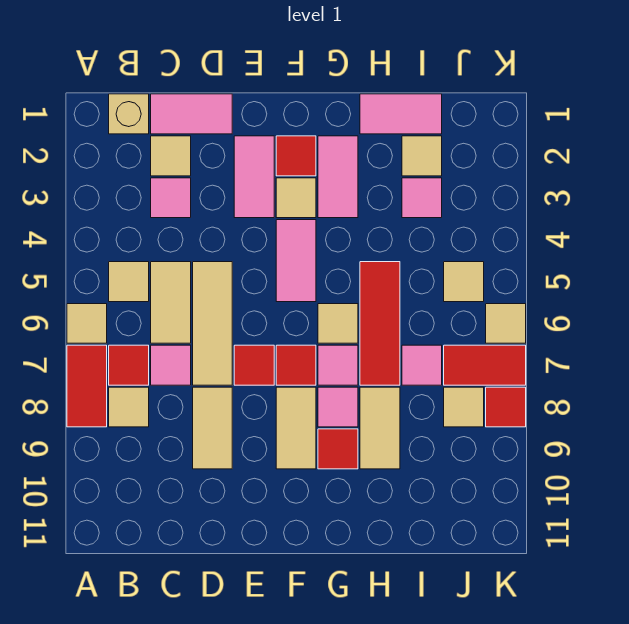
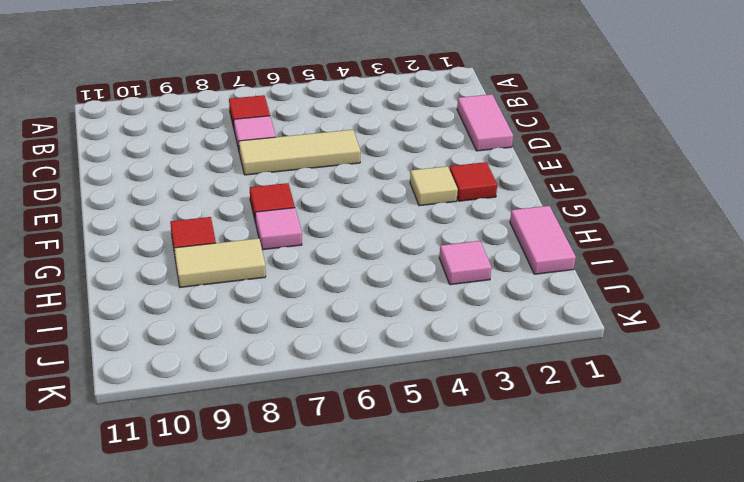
none -> tan tile A6 level 1
none -> red tile A7:A8 level 1
none -> tan brick B1 level 1
none -> tan tile B5 level 1

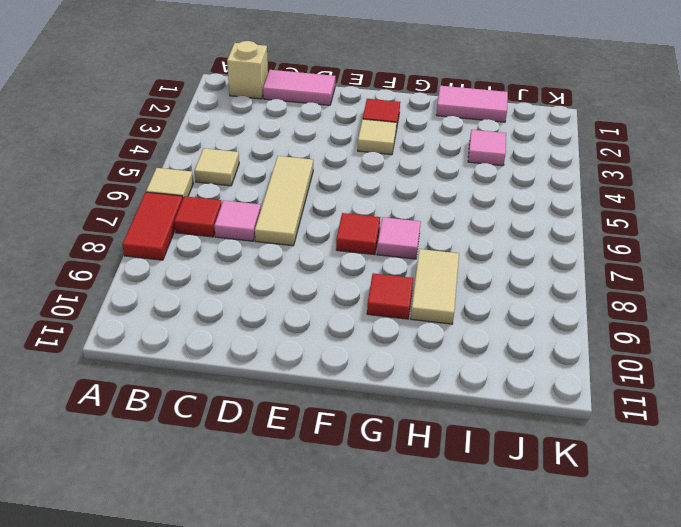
none -> tan tile B8 level 1
none -> tan tile C2 level 1
none -> pink tile C3 level 1
none -> tan tile C5:C6 level 1

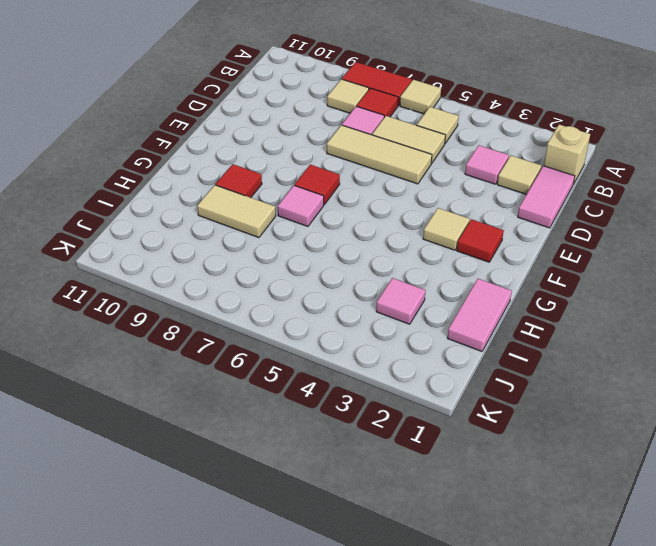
none -> tan tile D8:D9 level 1
none -> pink tile E2:E3 level 1
none -> red tile E7 level 1
none -> pink tile F4:F5 level 1

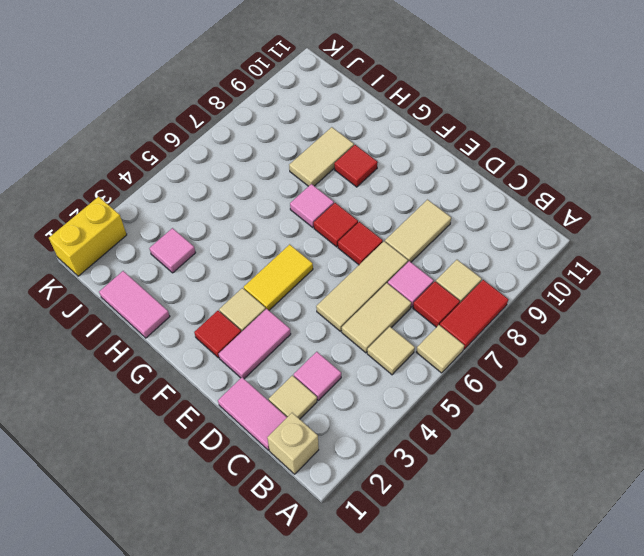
yellow tile F4:F5 level 1 -> pink tile F4:F5 level 1
yellow brick K1:K2 level 1 -> none
none -> tan tile F8:F9 level 1
none -> pink tile G2:G3 level 1
none -> tan tile G6 level 1
none -> pink tile G8 level 1

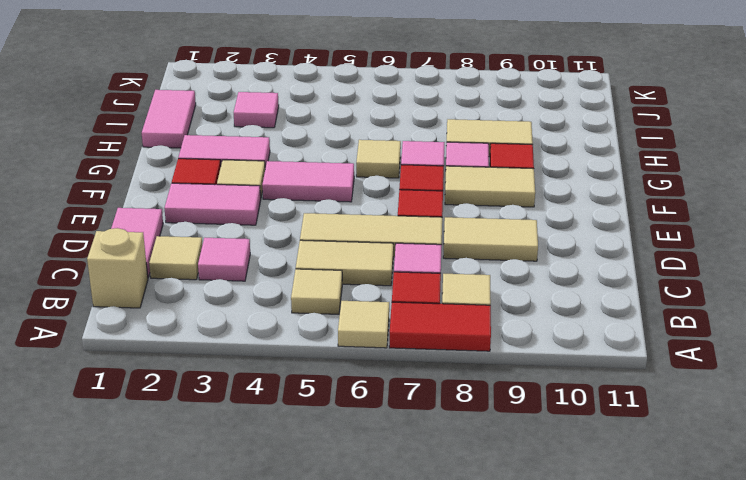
none -> red tile H5:H7 level 1
none -> tan tile I2 level 1
none -> pink tile I7 level 1
none -> tan tile J5 level 1

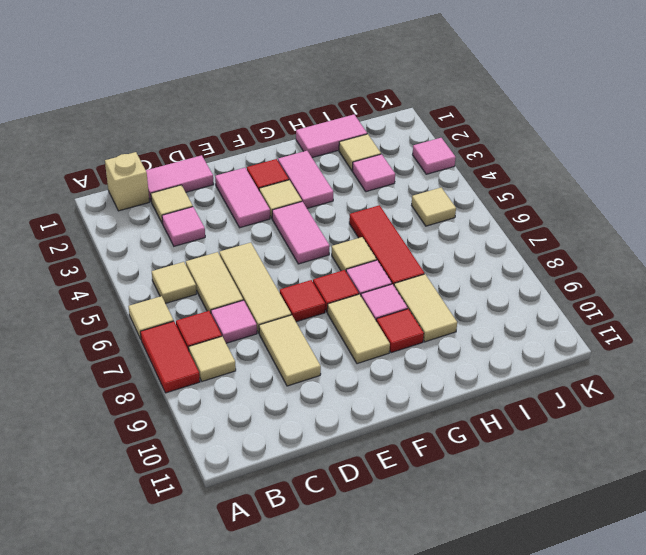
pink tile K3 level 1 -> pink tile I7 level 1
none -> red tile J7:K7 level 1
none -> tan tile J8 level 1
none -> tan tile K6 level 1
none -> red tile K8 level 1

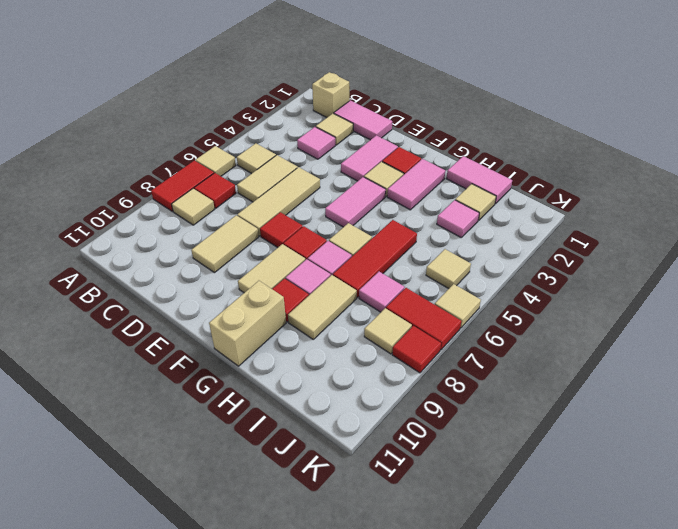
tan brick G10:G11 level 1 -> none
none -> pink tile C7 level 1

